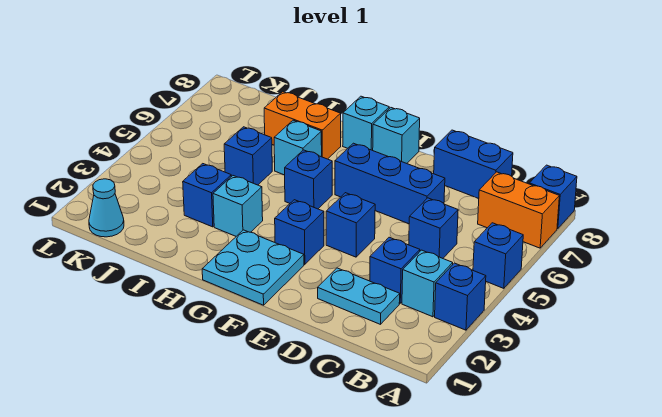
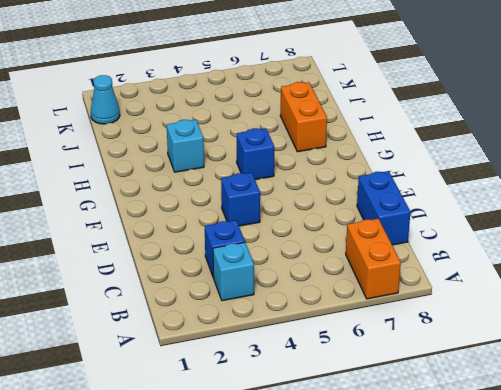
none -> blue brick A3 level 1
none -> blue brick A5 level 1
none -> blue brick A8 level 1

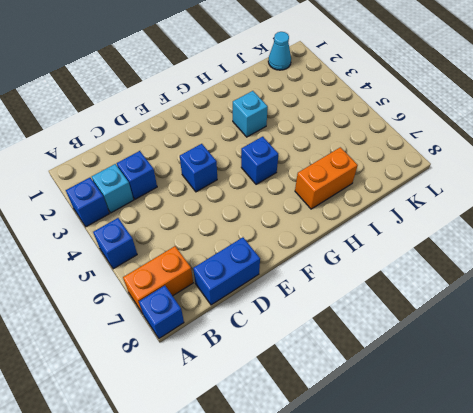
none -> cyan plate C2:D2 level 1
none -> blue brick C5 level 1
none -> blue brick D6:F6 level 1

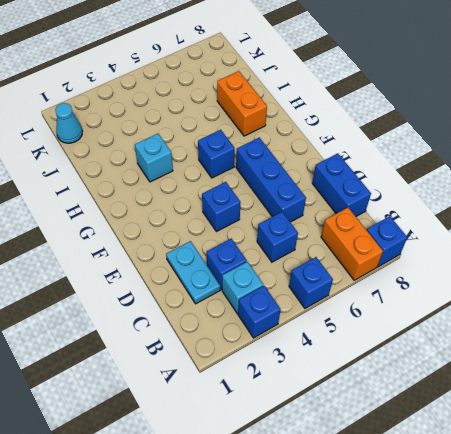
none -> cyan plate F1:G2 level 1
none -> blue brick F3 level 1
none -> cyan brick F8 level 1

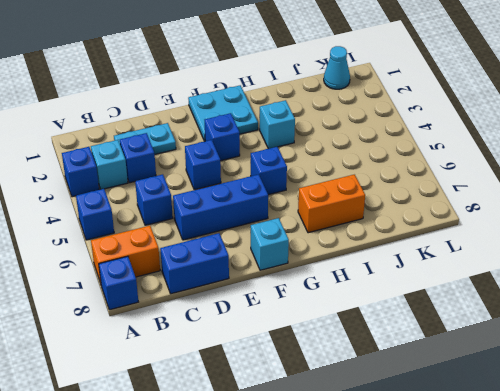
none -> cyan brick G8 level 1
none -> cyan brick H6 level 1
none -> blue brick I3 level 1

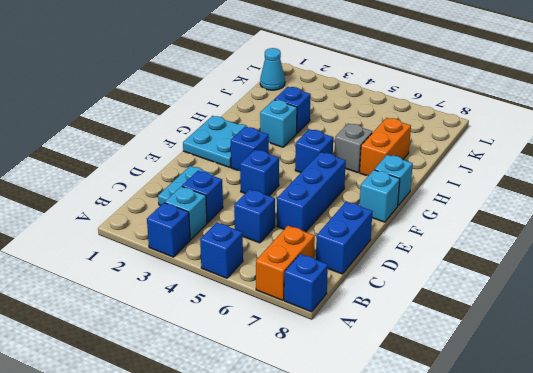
grey brick H6 level 1 -> cyan brick H6 level 1
none -> blue brick I5 level 1

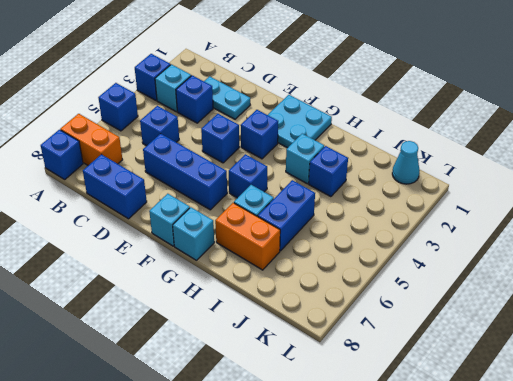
blue brick I5:I6 level 1 -> blue brick I5 level 1

